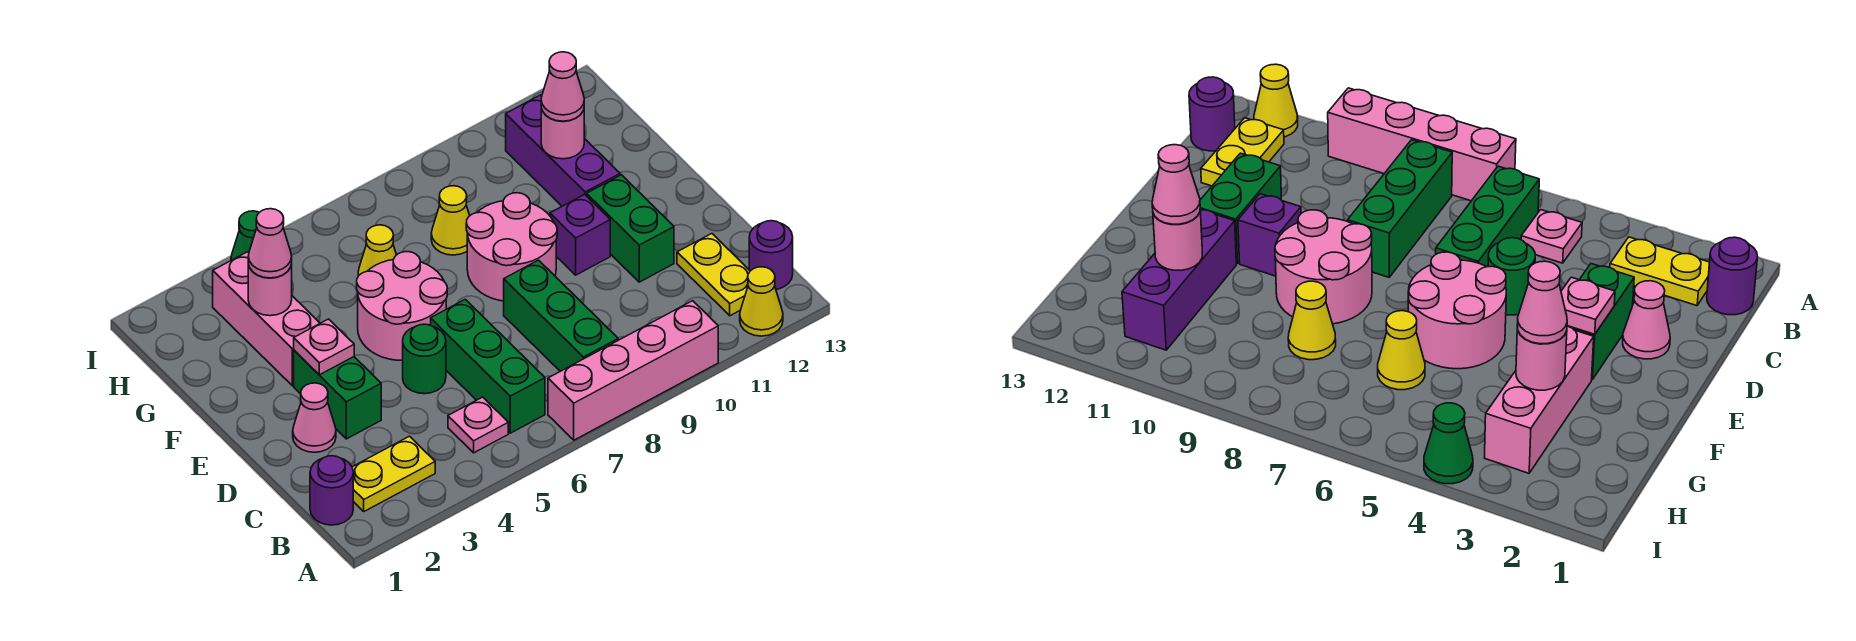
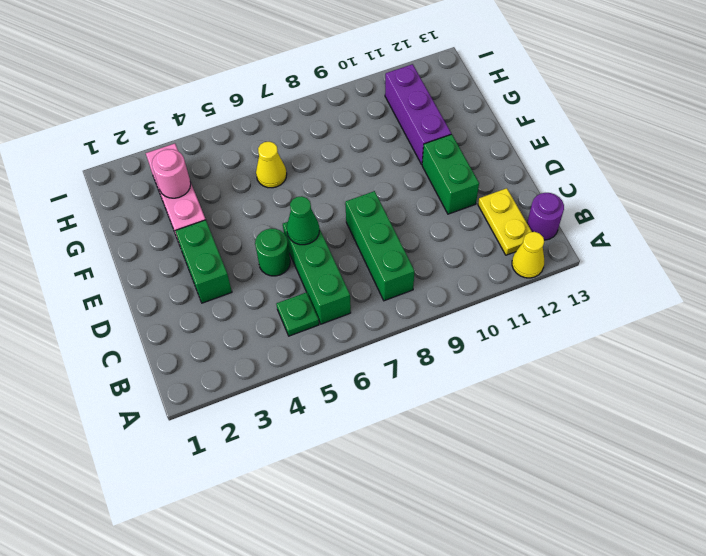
green plate B5 level 1 -> pink plate B5 level 1
green cone D6 level 2 -> green cone I4 level 1
none -> pink brick A7:A10 level 1
none -> purple round brick B1 level 1
none -> yellow plate B2:B3 level 1

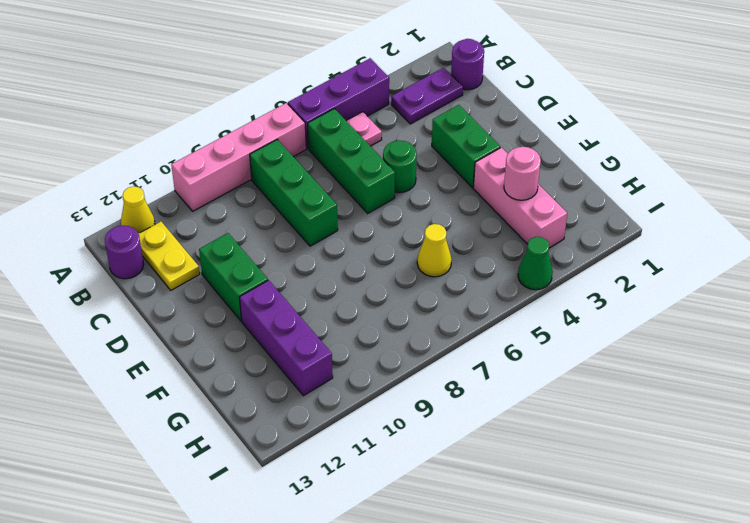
purple brick A4:A6 level 1 -> none
purple plate B2:B3 level 1 -> yellow plate B2:B3 level 1
none -> pink cone D2 level 1
none -> pink round brick E5:F6 level 1
none -> pink round brick E8:F9 level 1

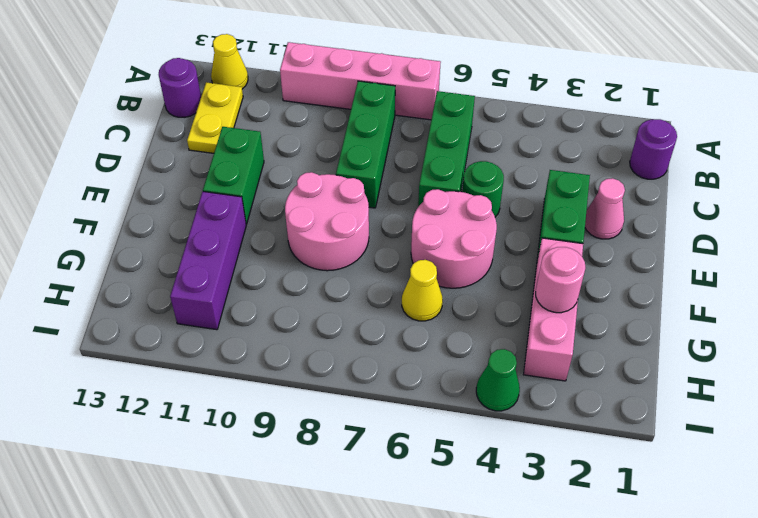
none -> yellow plate B2:B3 level 1
none -> pink plate B5 level 1
none -> purple brick E10 level 1

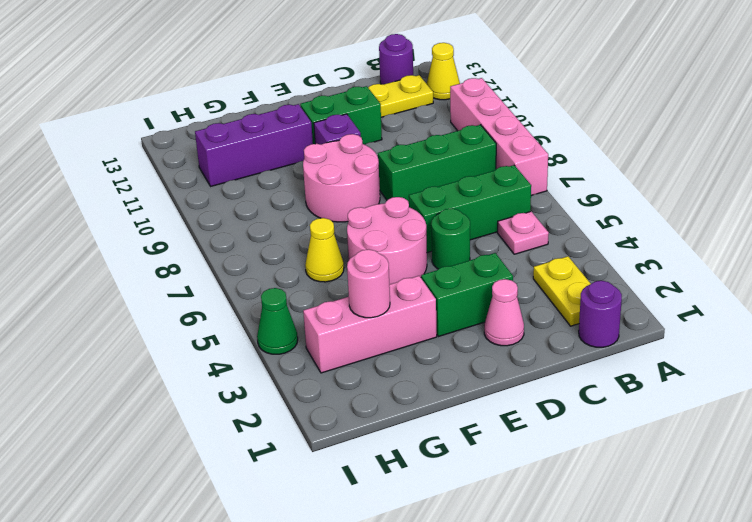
none -> yellow cone G8 level 1
none -> pink plate E3 level 2
none -> pink round brick G11 level 2

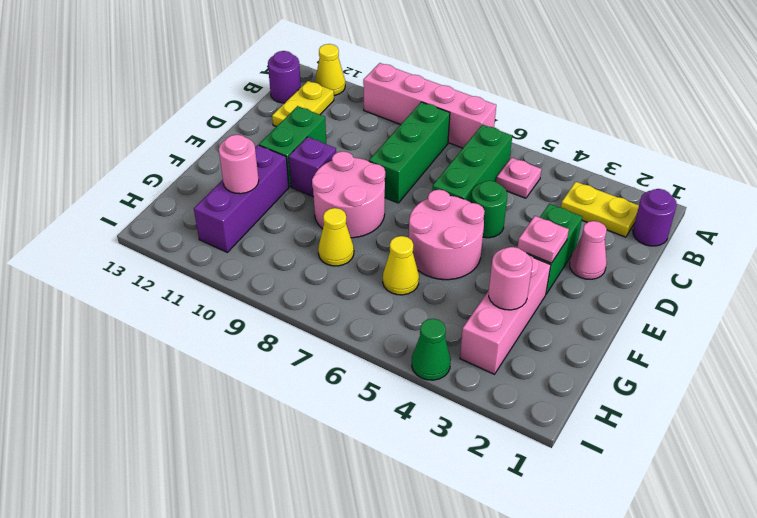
none -> pink cone G3 level 3
none -> pink cone G11 level 3

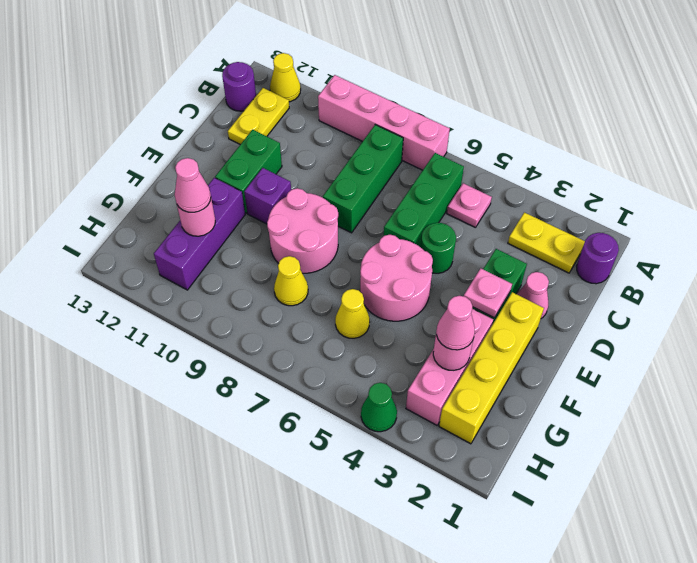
yellow brick E2:H2 level 1 -> none

